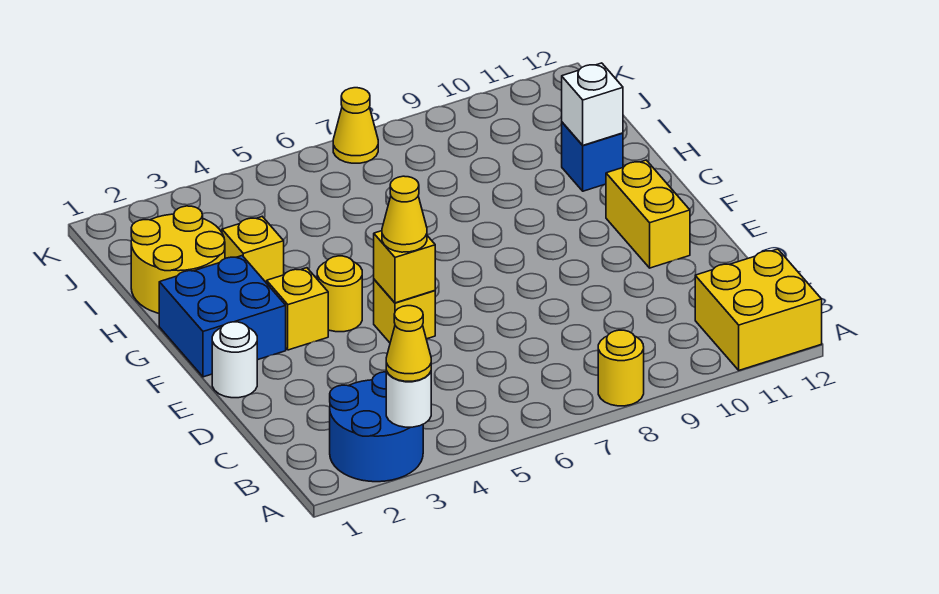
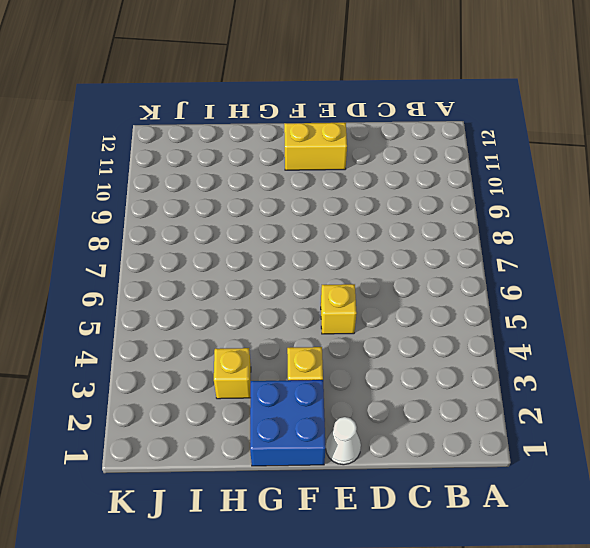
white cone E1 level 1 -> white round brick E1 level 1
none -> blue round brick A2:B3 level 1
none -> yellow round brick A8 level 1
none -> yellow brick A11:B12 level 1

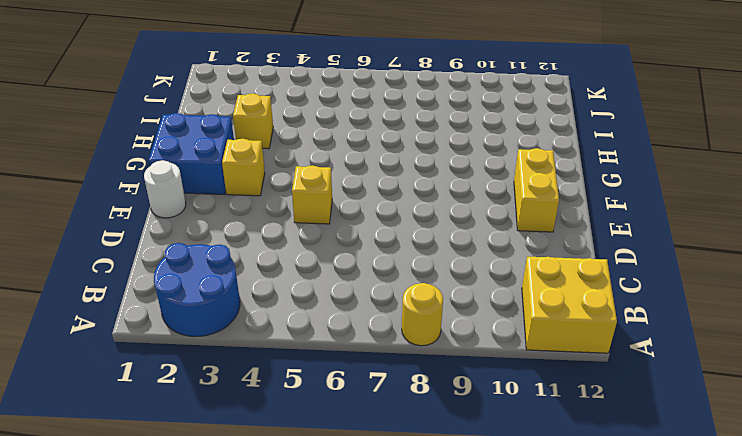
none -> yellow round brick F4 level 1
none -> yellow round brick H1:I2 level 1
none -> blue brick H11 level 1

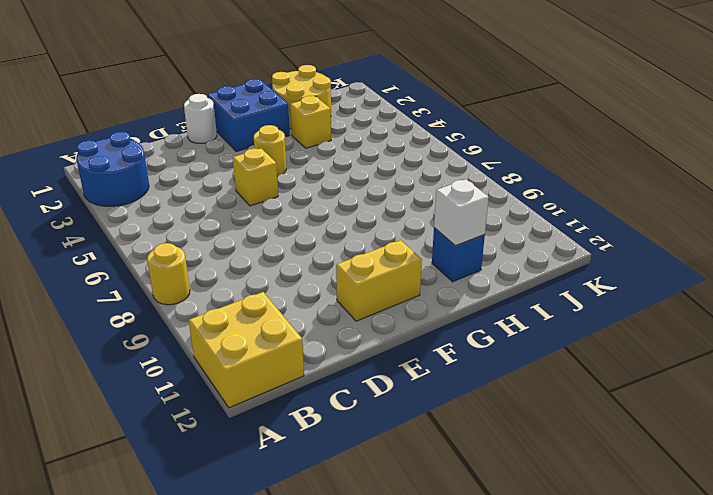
none -> yellow brick F3 level 1
none -> yellow cone K7 level 1
none -> white round brick A3 level 2

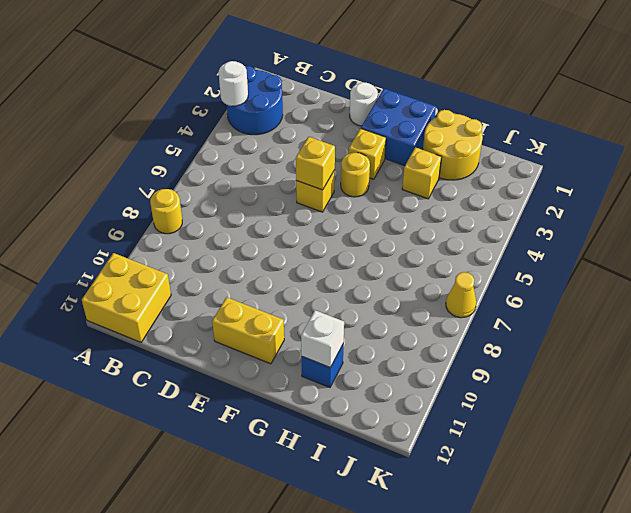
none -> yellow cone A3 level 3
none -> yellow cone E5 level 3

